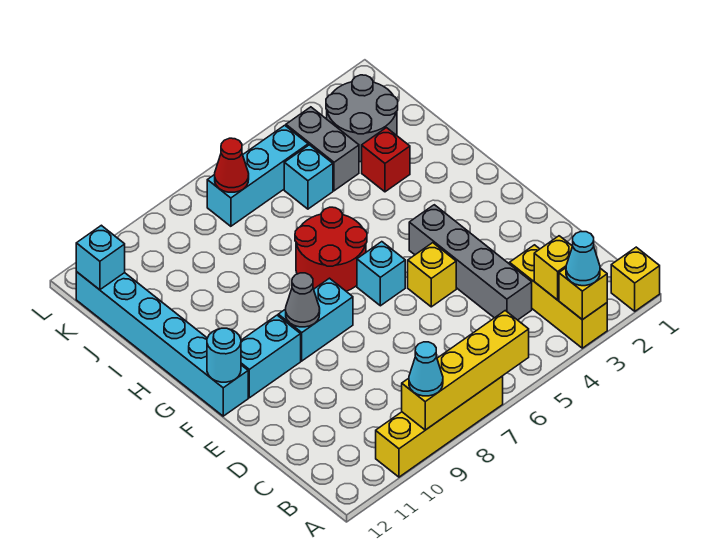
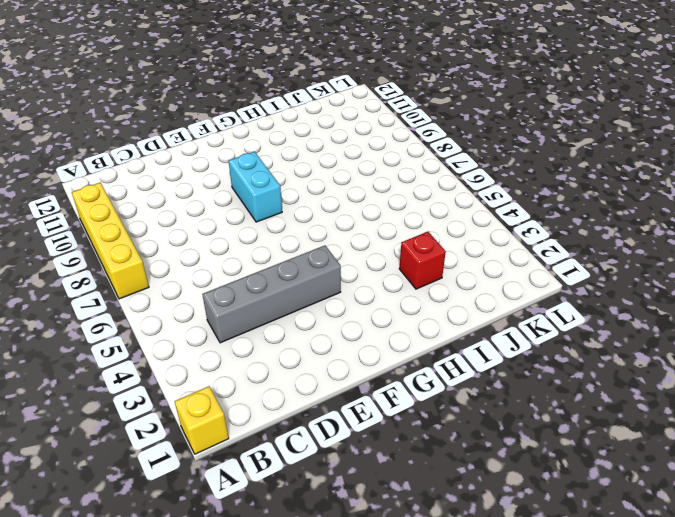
none -> yellow brick A3:C3 level 1
none -> yellow brick E5 level 1
none -> cyan brick F6 level 1

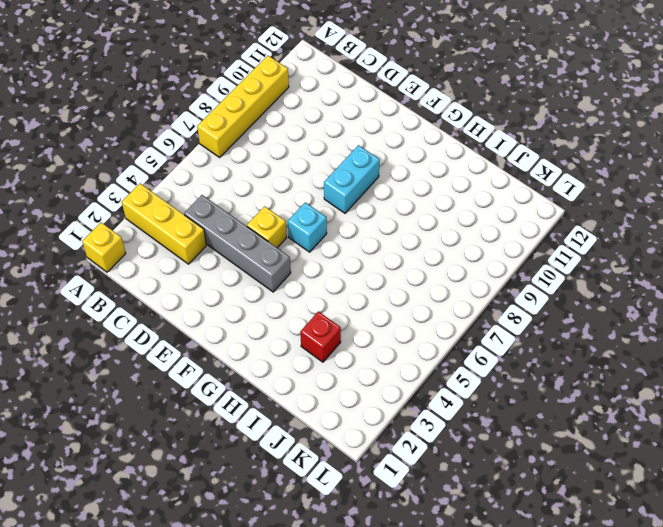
none -> cyan brick F10:F11 level 1
none -> cyan brick F12:K12 level 1
none -> red round brick G6:H7 level 1

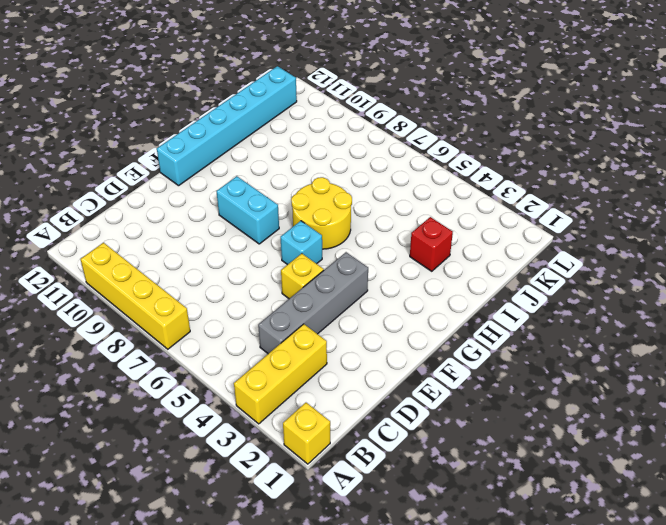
yellow round brick G6:H7 level 1 -> red round brick G6:H7 level 1
none -> cyan brick F10:F11 level 1
none -> grey round brick J2:K3 level 1
none -> grey brick J4:K4 level 1

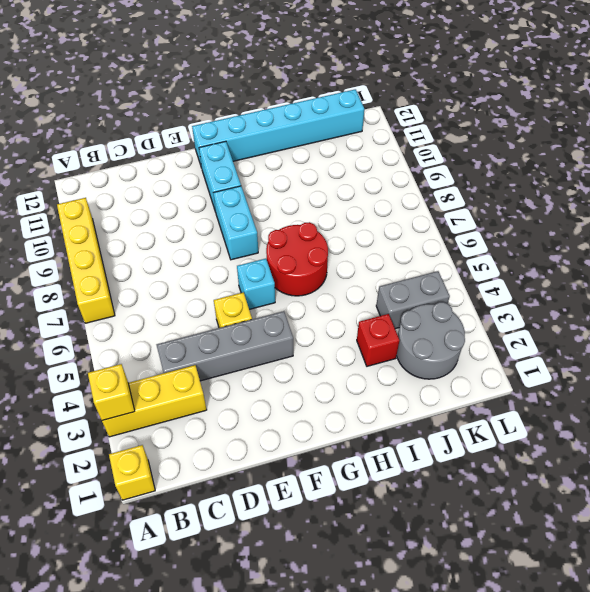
none -> cyan brick J5 level 1
none -> cyan brick K5:K7 level 1
none -> yellow brick A6:A9 level 2

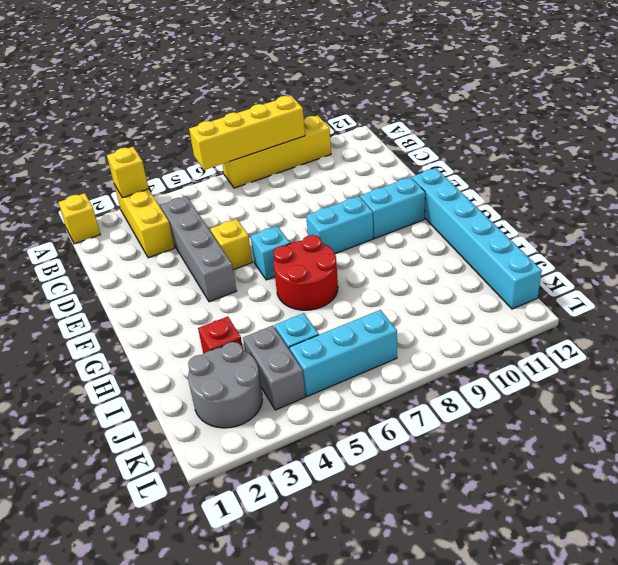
none -> yellow brick B3 level 2
none -> grey cone F9 level 2
none -> cyan round brick F12 level 2

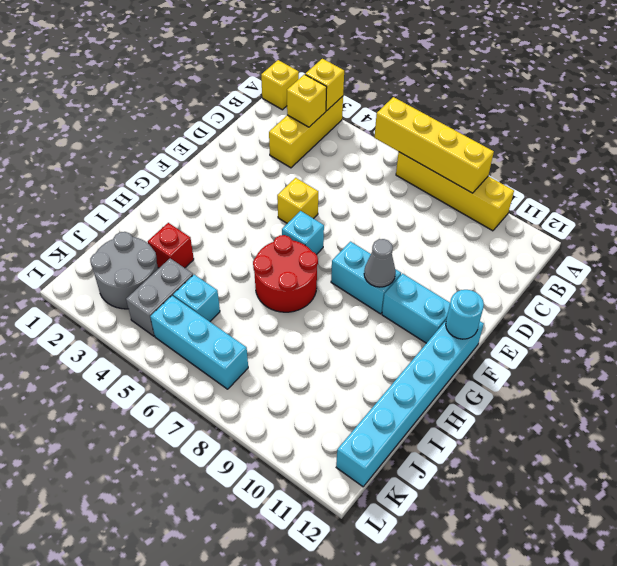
none -> grey brick C4:F4 level 1
none -> red cone K7 level 2
none -> cyan brick K12 level 2

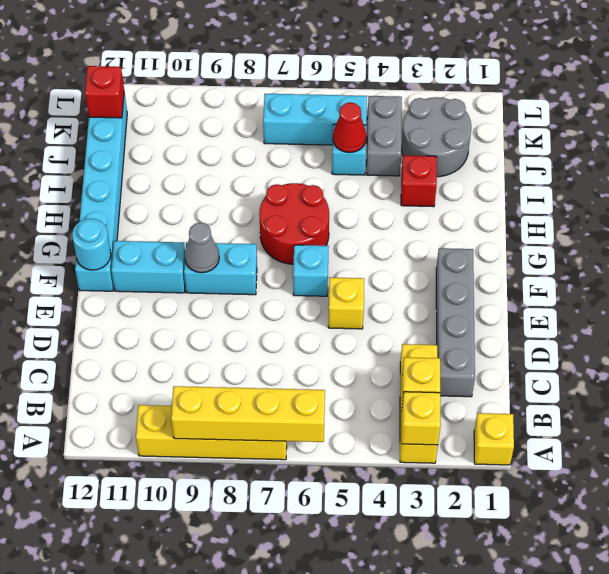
grey brick C2:F2 level 1 -> grey brick C4:F4 level 1
red cone J5 level 2 -> red cone K7 level 2
red brick K12 level 2 -> cyan brick K12 level 2
none -> cyan cone A3 level 3
none -> cyan cone A9 level 3

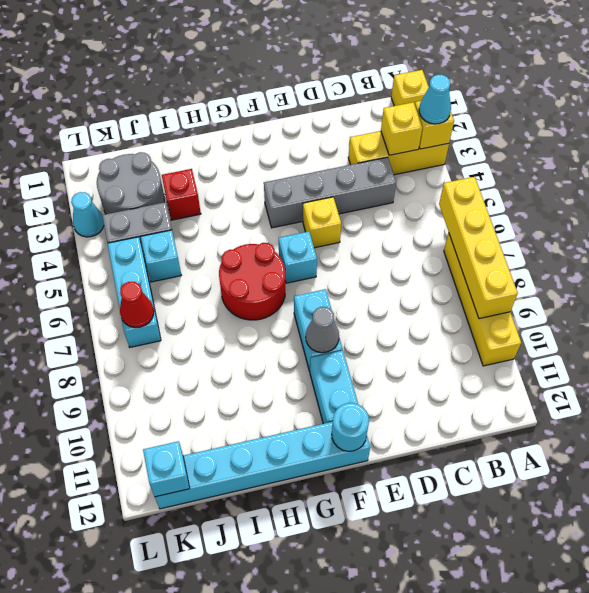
cyan cone L3 level 1 -> cyan cone A9 level 3

